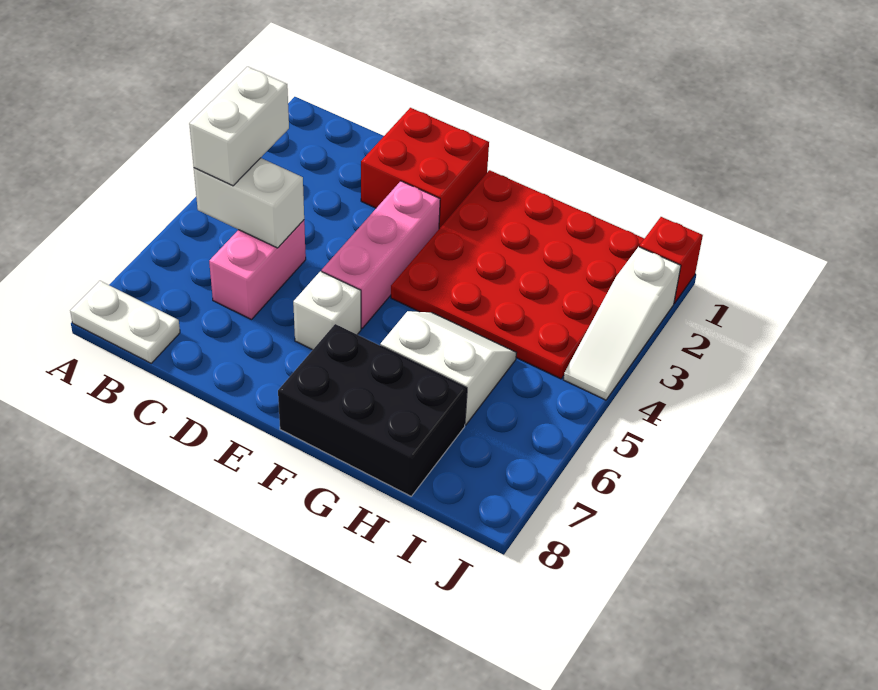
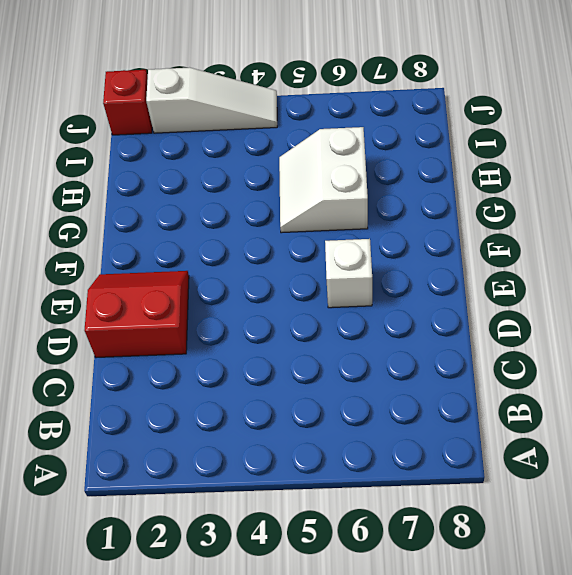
red slope D1:E2 level 1 top D -> red brick D1:E2 level 1
none -> white plate A8:B8 level 1
none -> pink brick C5:C6 level 1
none -> pink brick E3:E5 level 1

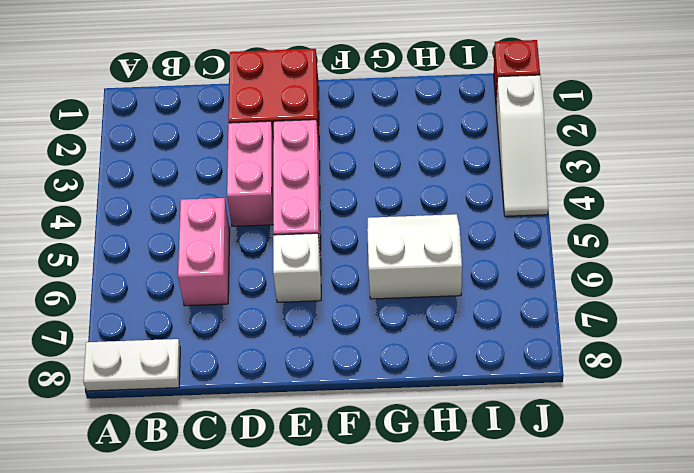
pink brick D3:D4 level 1 -> none
none -> red plate F1:I4 level 1
none -> black brick F7:H8 level 1
none -> white brick B5:C5 level 2

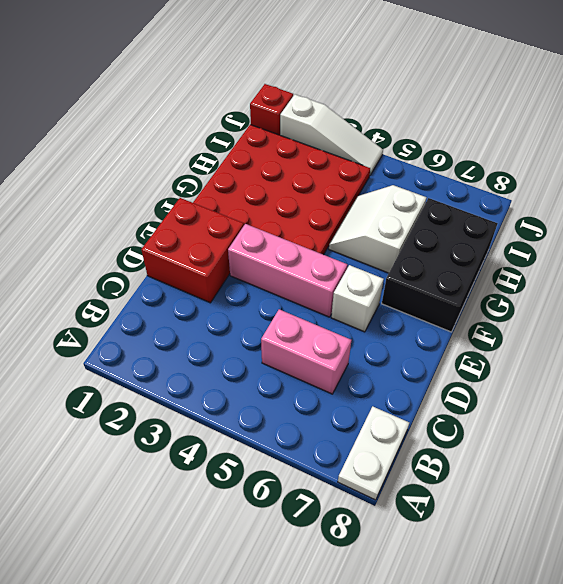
none -> white brick B5:C5 level 2
none -> white brick B4:B5 level 3

